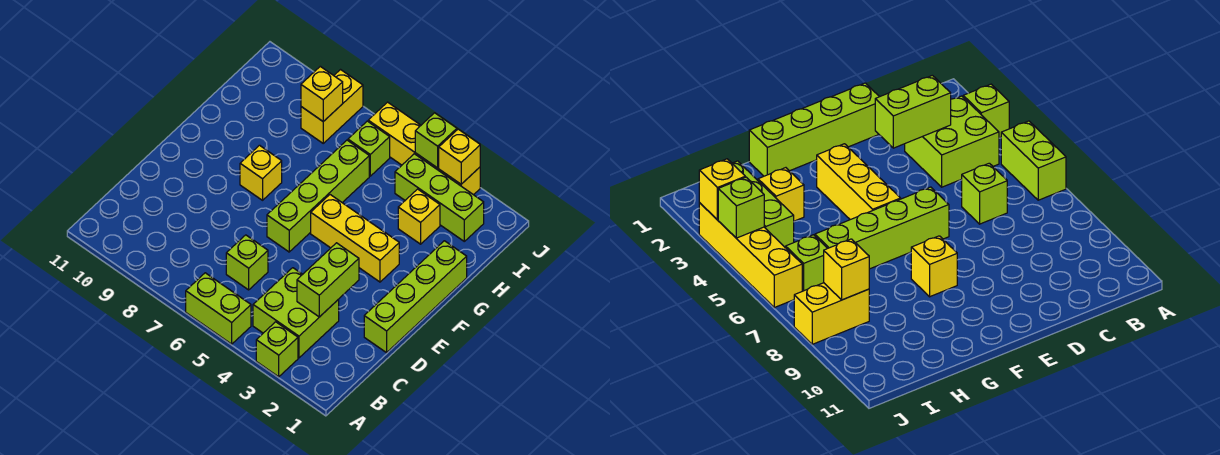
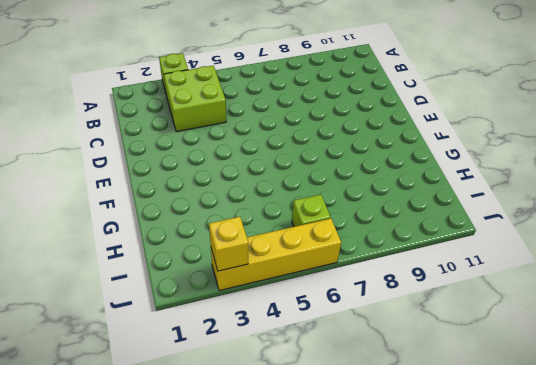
none -> lime brick A5:A6 level 1
none -> lime brick C6 level 1
none -> lime brick D1:G1 level 1

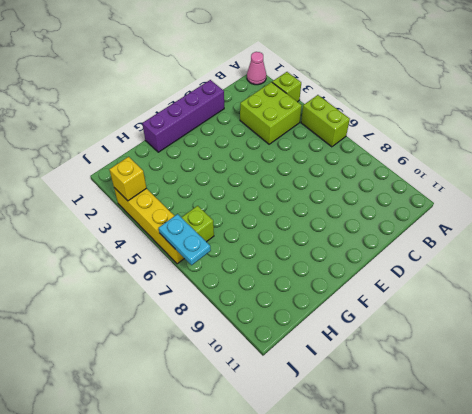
pink cone A1 level 1 -> none
purple brick D1:G1 level 1 -> lime brick D1:G1 level 1
cyan plate J6:J7 level 2 -> none
none -> lime brick C6 level 1
none -> lime brick E6:H6 level 1
none -> yellow brick F3:F5 level 1

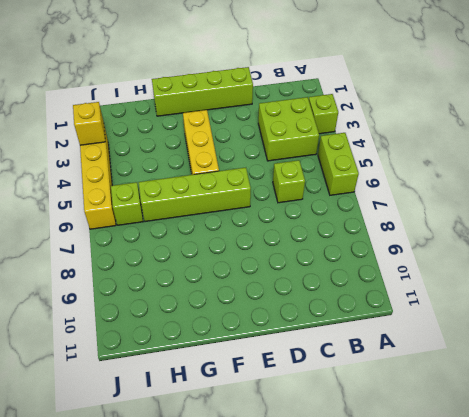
none -> yellow brick F8 level 1
none -> yellow brick H3 level 1
none -> lime brick I2:I4 level 1

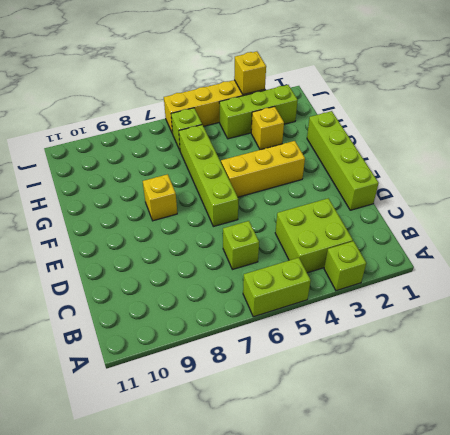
none -> yellow brick I8:J8 level 1
none -> lime brick C3:D3 level 2
none -> yellow brick I8 level 2

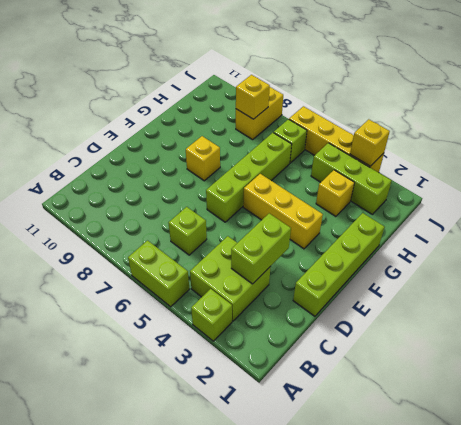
none -> lime brick J4 level 2

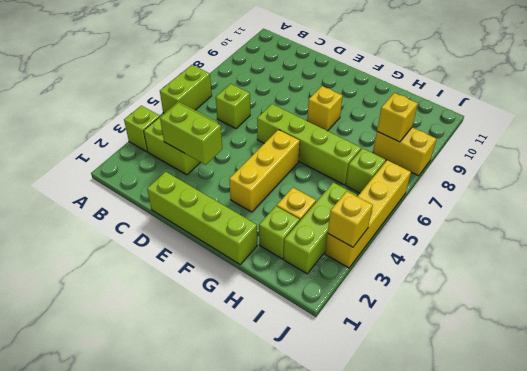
lime brick H2 level 1 -> lime brick J4 level 2

